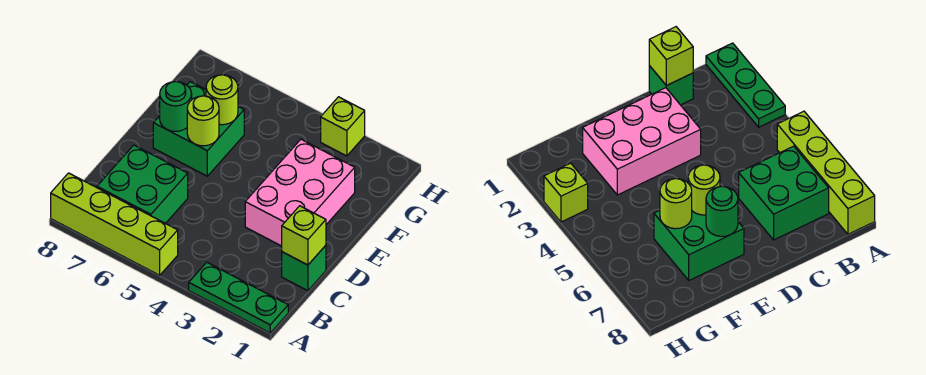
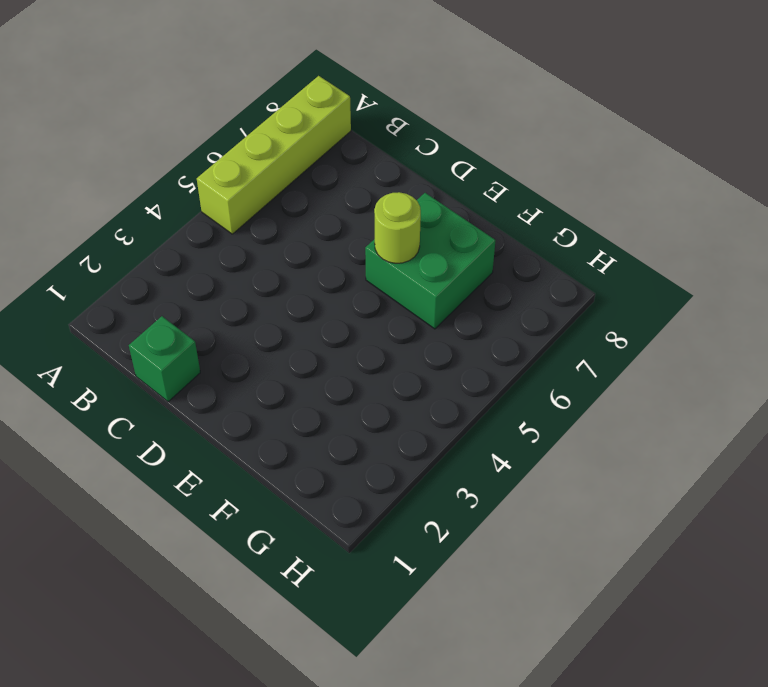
none -> green plate A1:A3 level 1
none -> green brick B6:C7 level 1

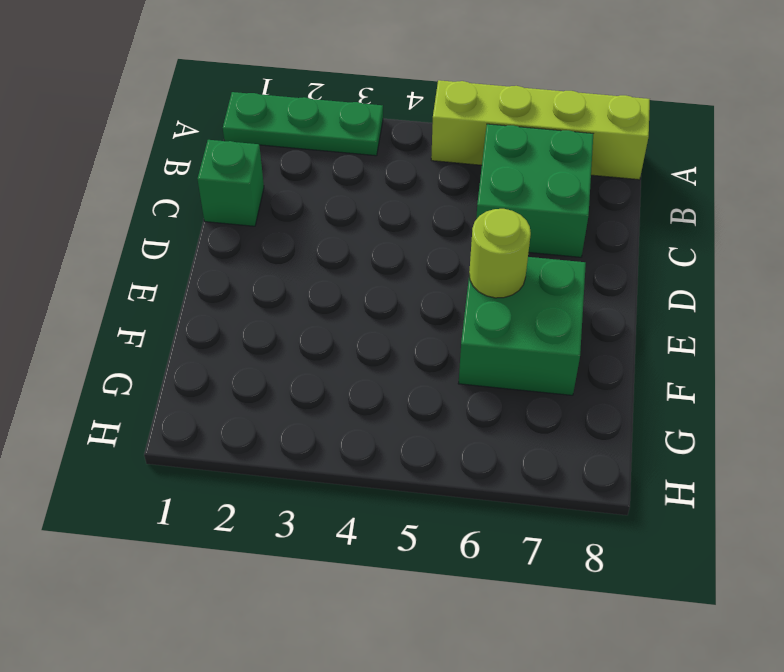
none -> pink brick D2:F3 level 1
none -> lime brick H3 level 1

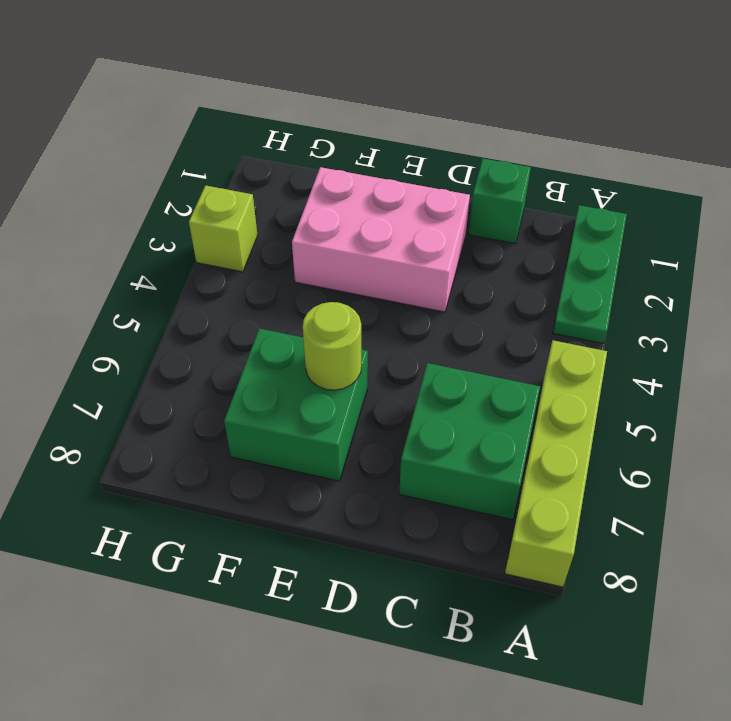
none -> lime brick C1 level 2
none -> green round brick E7 level 2

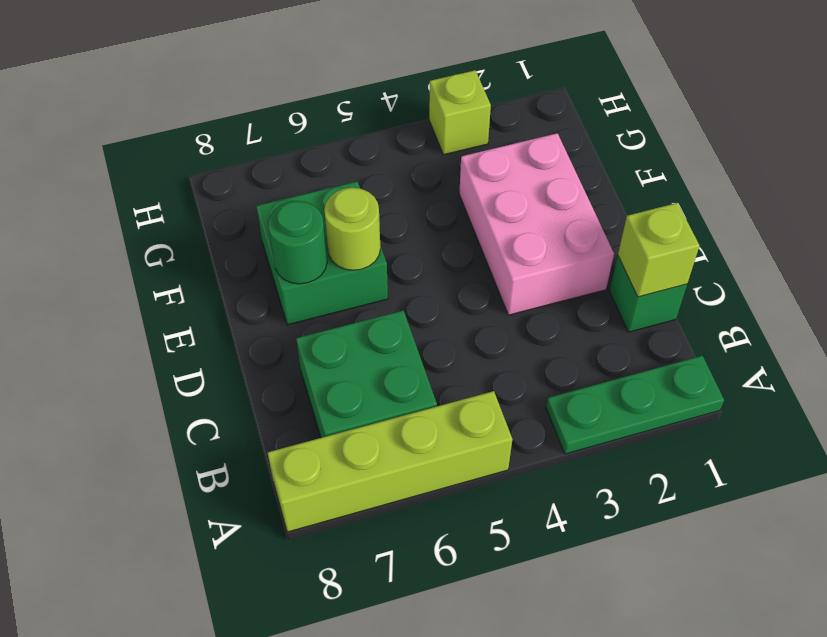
none -> lime round brick F6 level 2

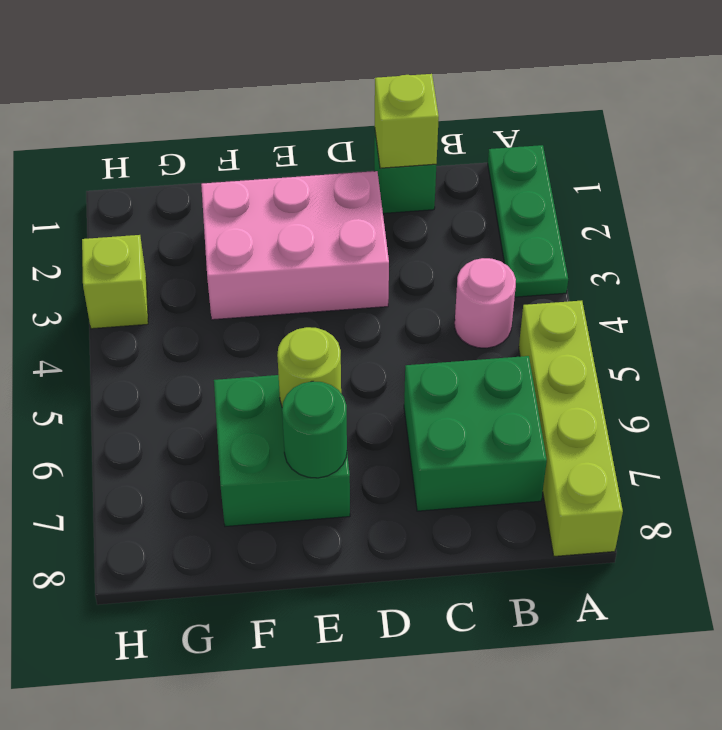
pink round brick B4 level 1 -> none
none -> lime round brick F6 level 2

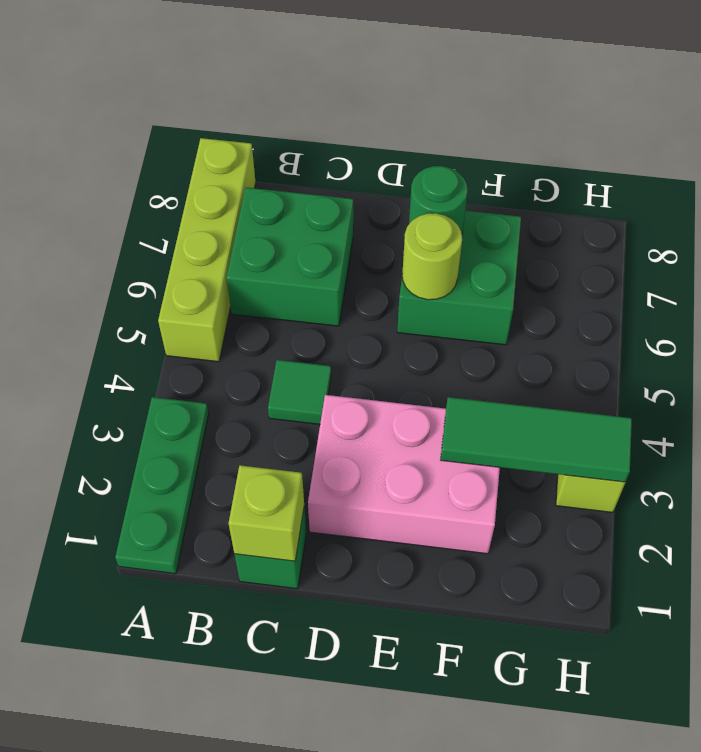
green tile C4 level 1 -> none
green tile F3:H3 level 2 -> none
none -> lime round brick F6 level 2

